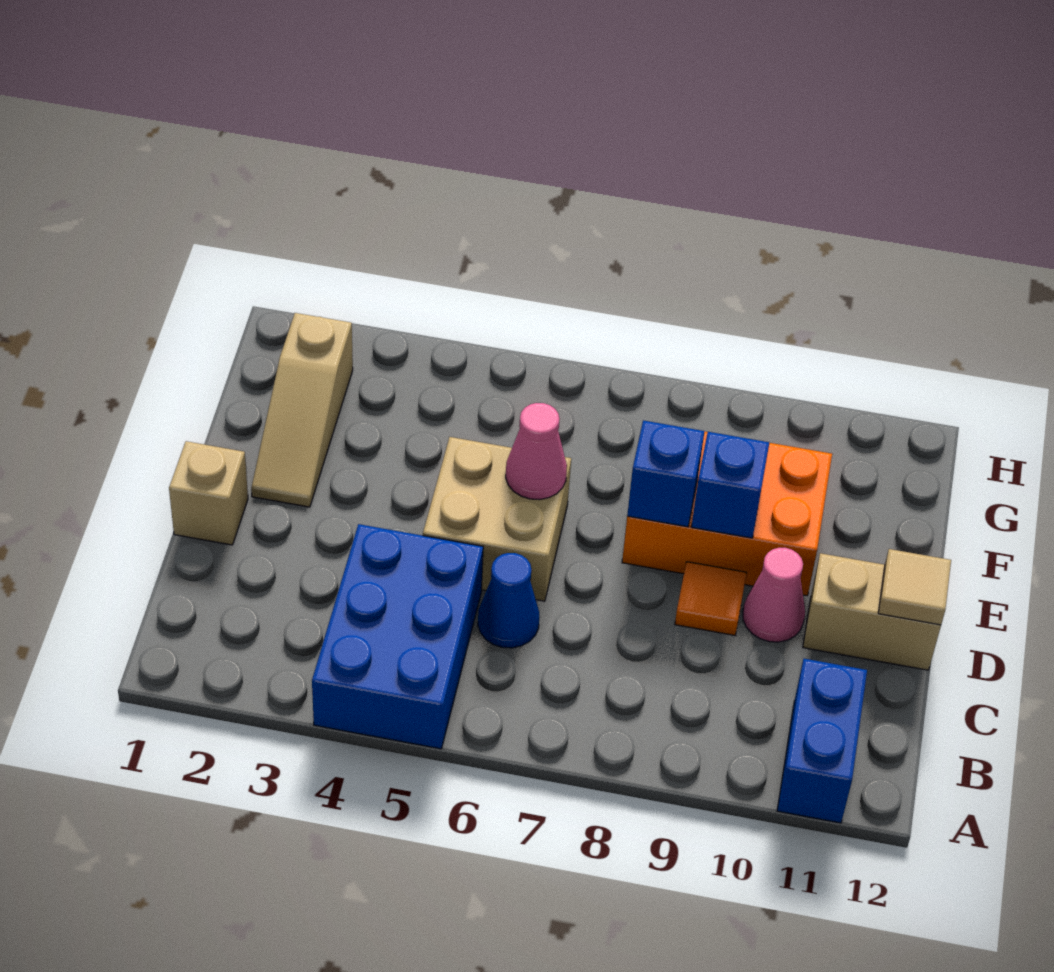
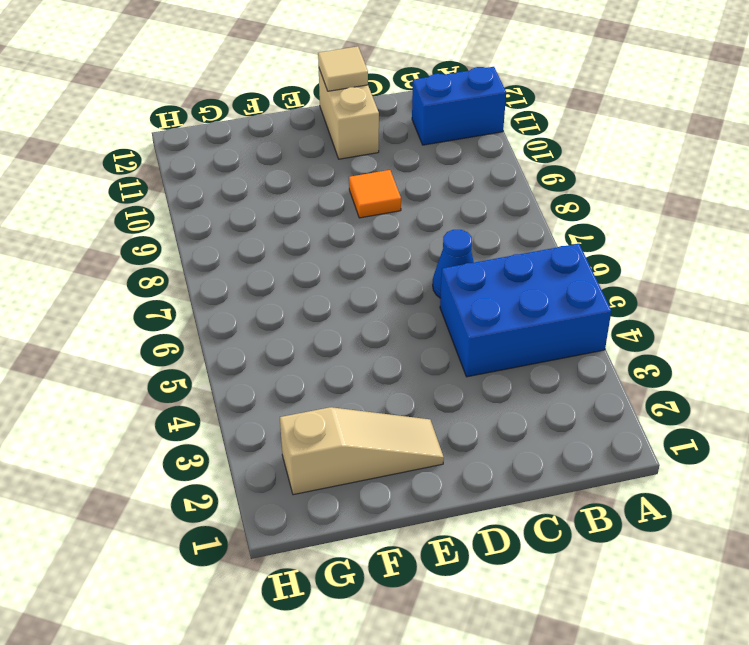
none -> tan brick D1 level 1
none -> tan brick D5:E6 level 1
none -> pink cone D10 level 1

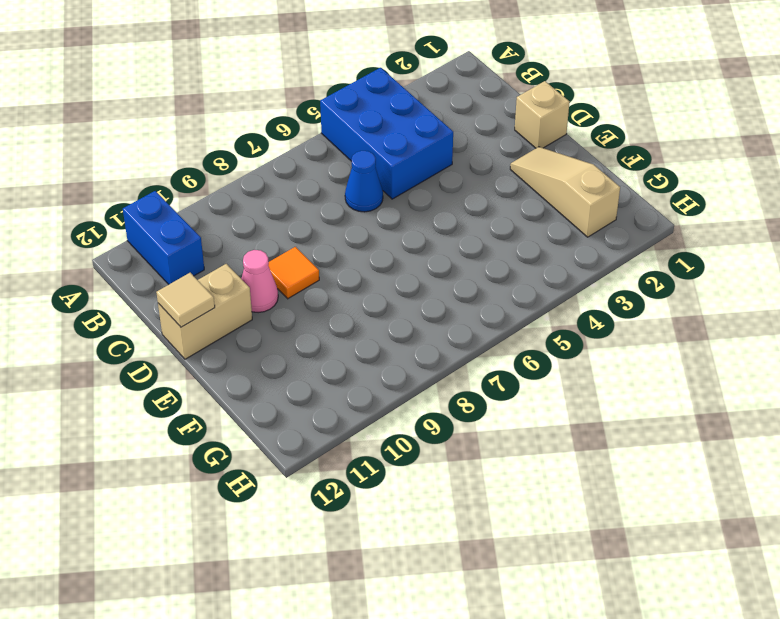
none -> tan brick D5:E6 level 1
none -> orange brick E8:F10 level 1
none -> pink cone E6 level 2

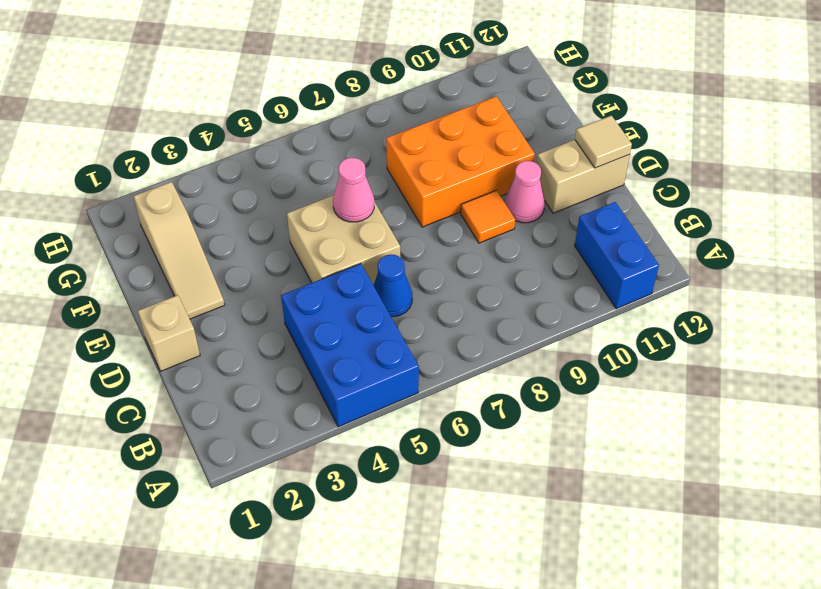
none -> blue brick E8 level 2
none -> blue brick E9 level 2

